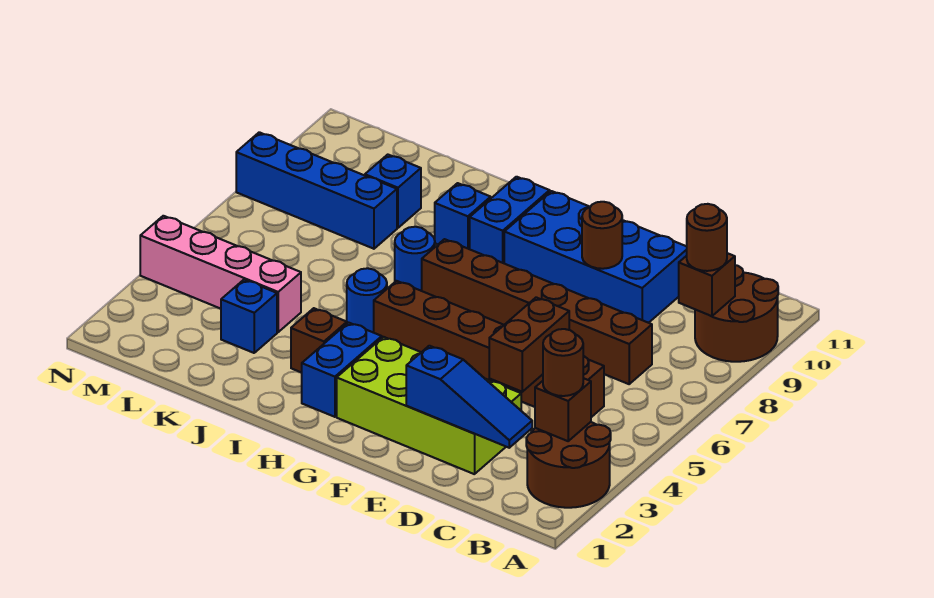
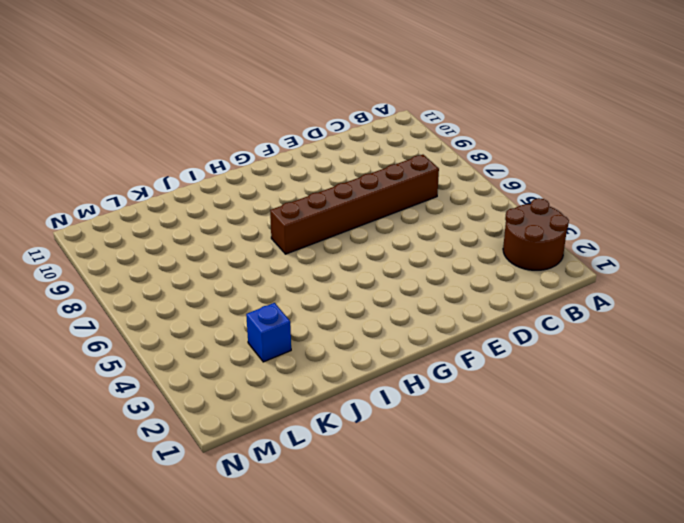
none -> brown round brick A9:B10 level 1
none -> brown brick C5:H5 level 1
none -> lime brick D2:G3 level 1

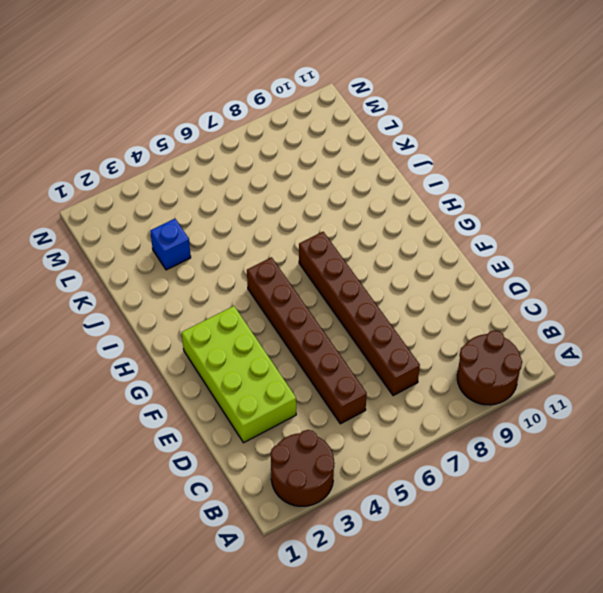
none -> blue brick D9:G10 level 1
none -> blue brick H2:H3 level 1
none -> blue brick H9:H10 level 1

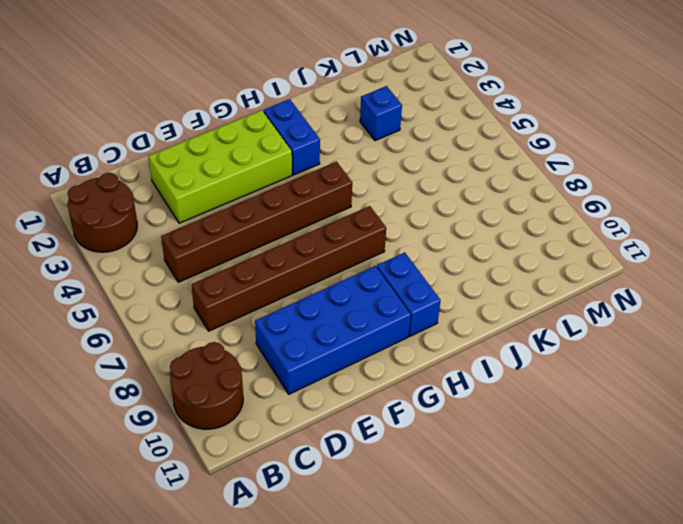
none -> brown brick I3 level 1
none -> blue round brick I5 level 1
none -> blue round brick I7 level 1

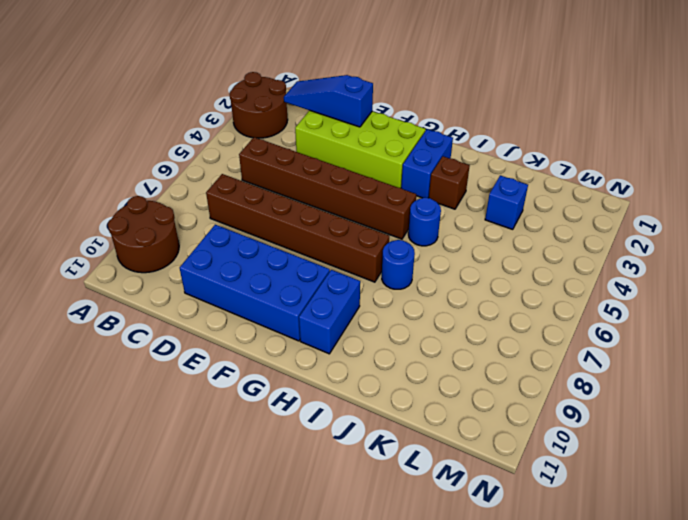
none -> blue brick I9 level 1
none -> pink brick K4:N4 level 1
none -> blue brick K8:N8 level 1

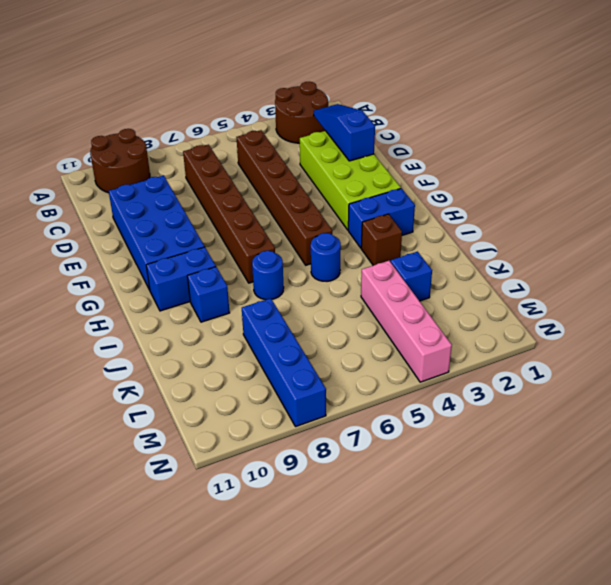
none -> blue brick K9 level 1
none -> brown brick B3 level 2
none -> brown brick B9 level 2

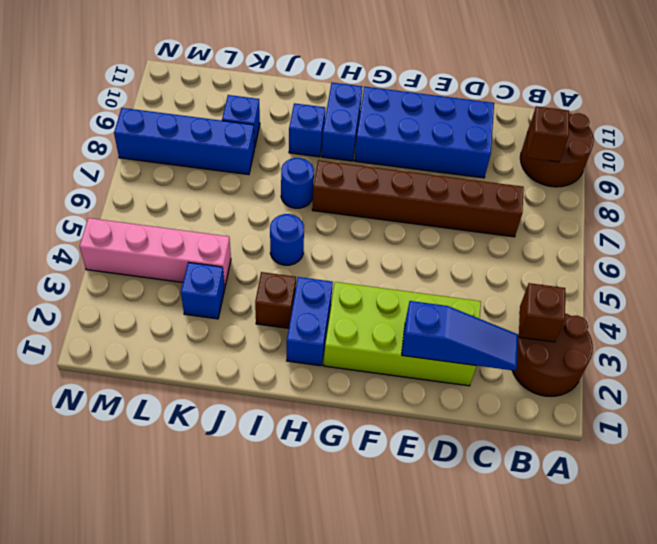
none -> brown brick C5:H5 level 1
none -> brown brick D4:D5 level 2
none -> brown round brick E9 level 2

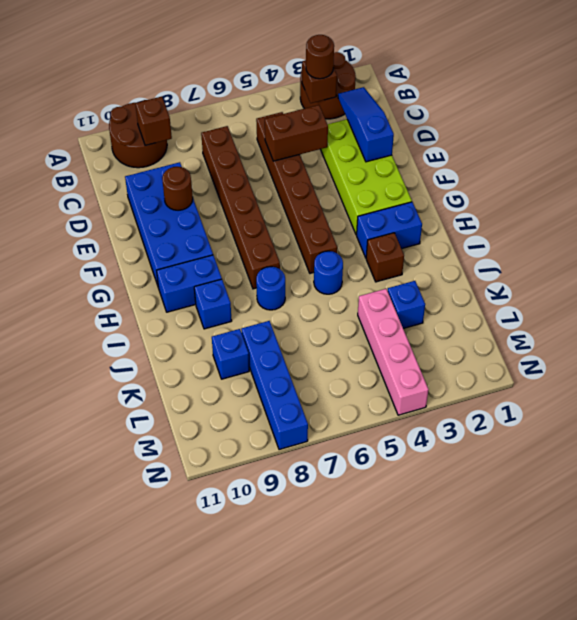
none -> brown round brick B9 level 3

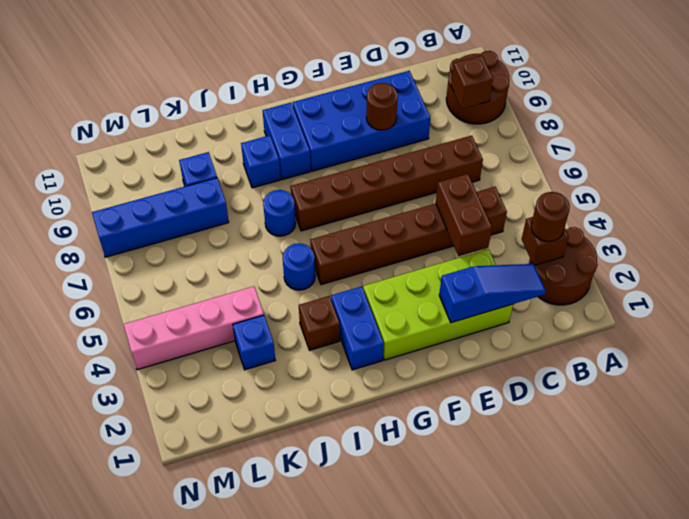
none -> brown round brick B9 level 3

